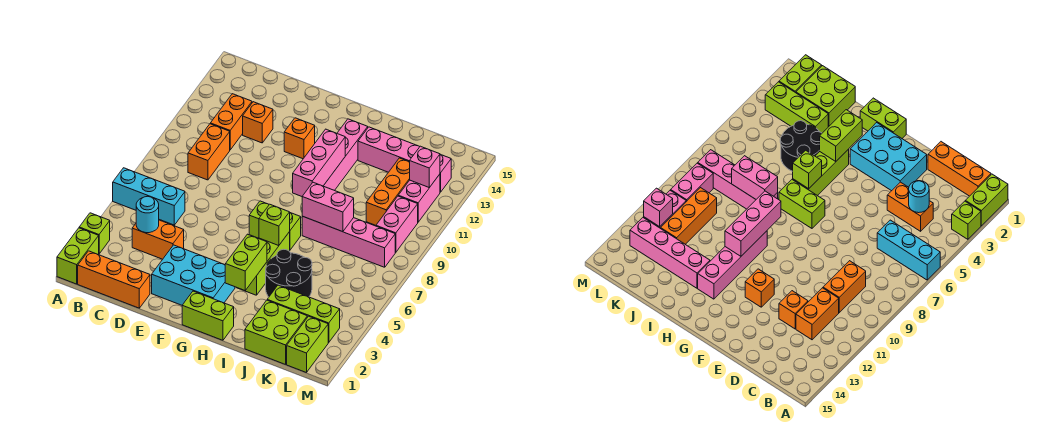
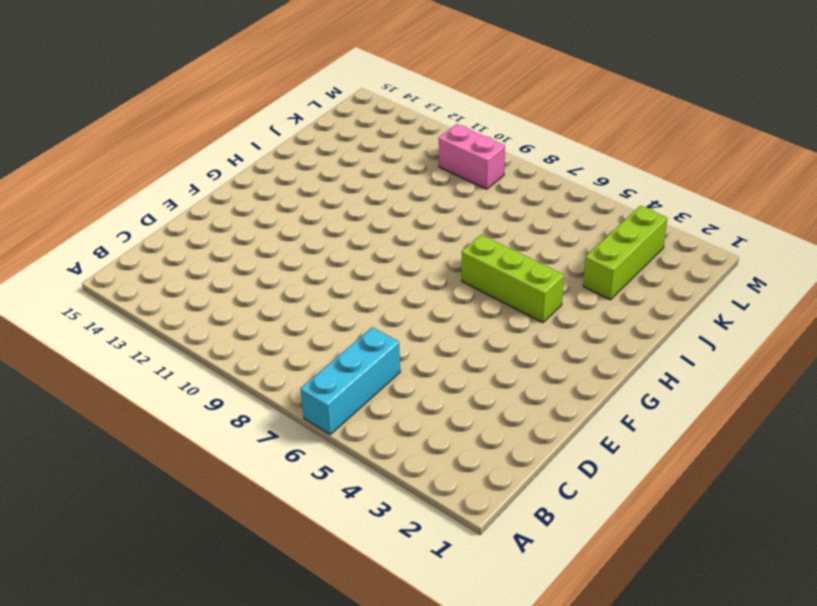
none -> lime brick A1:A2 level 1
none -> lime brick A3 level 1
none -> orange brick B1:D1 level 1

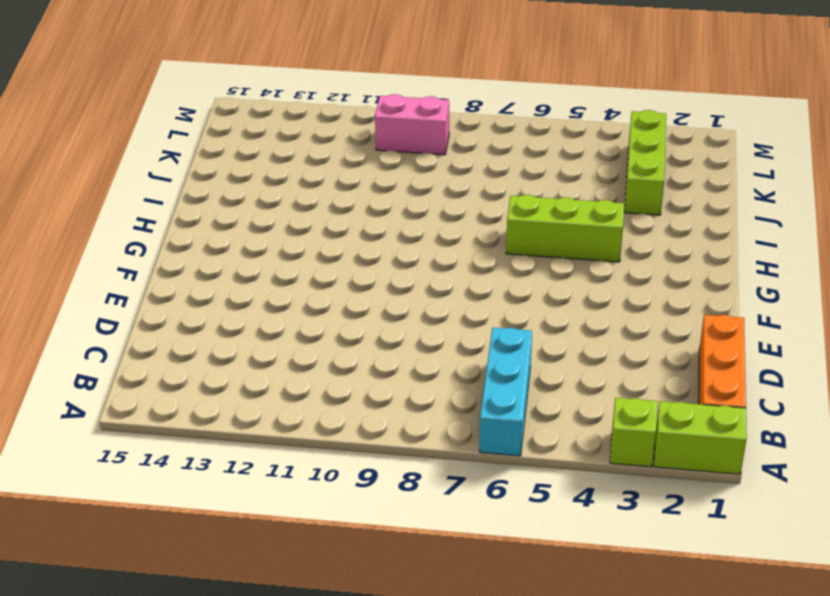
none -> orange brick C4:D4 level 1
none -> orange brick C9:C10 level 1
none -> orange brick C11:C12 level 1

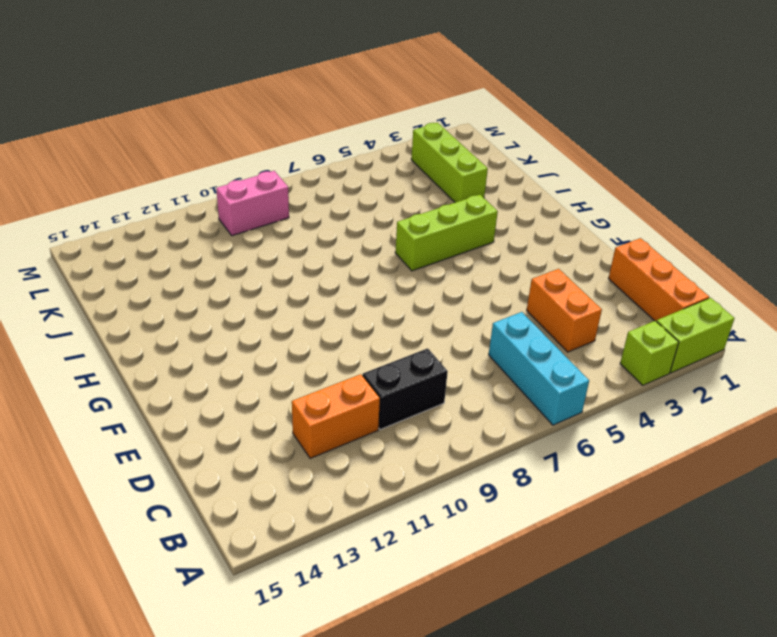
black brick C9:C10 level 1 -> orange brick C9:C10 level 1
none -> orange brick D12 level 1
none -> cyan brick E2:G3 level 1
none -> orange brick F12 level 1

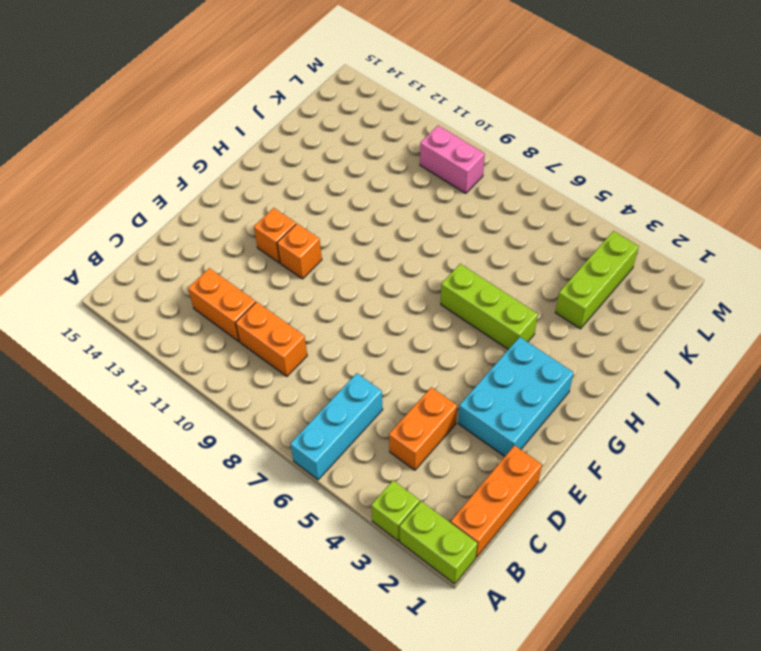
orange brick F11 level 1 -> orange brick D12 level 1
none -> lime brick G1:H1 level 1
none -> lime brick G7:H7 level 1
none -> pink brick H10:H13 level 1

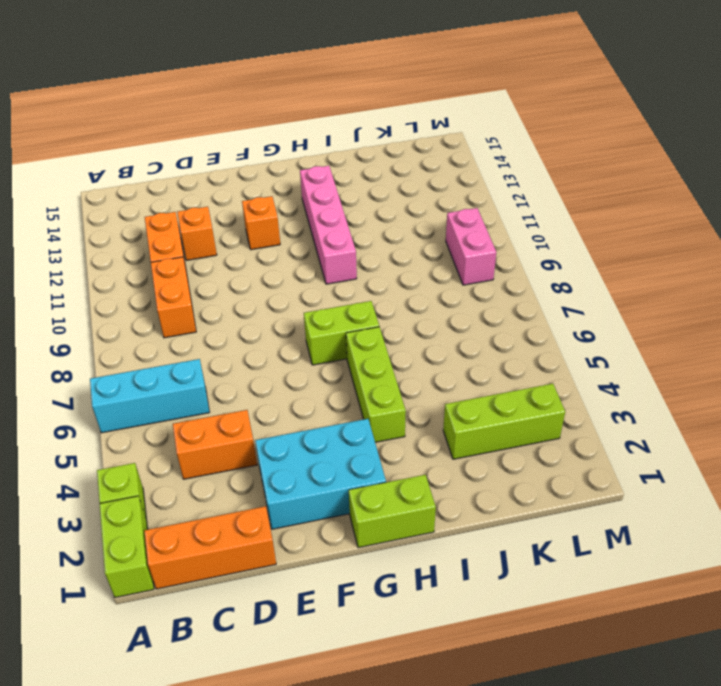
none -> black round brick I4:J5 level 1
none -> pink brick I8:L8 level 1
none -> pink brick I13:L13 level 1

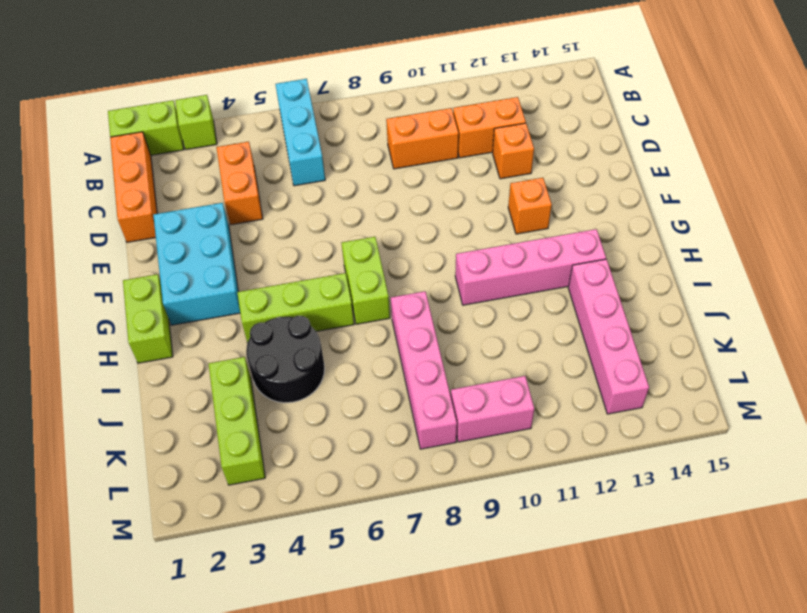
none -> lime brick J1:K2 level 1
none -> orange brick K10:K12 level 1
none -> lime brick L1:L2 level 1

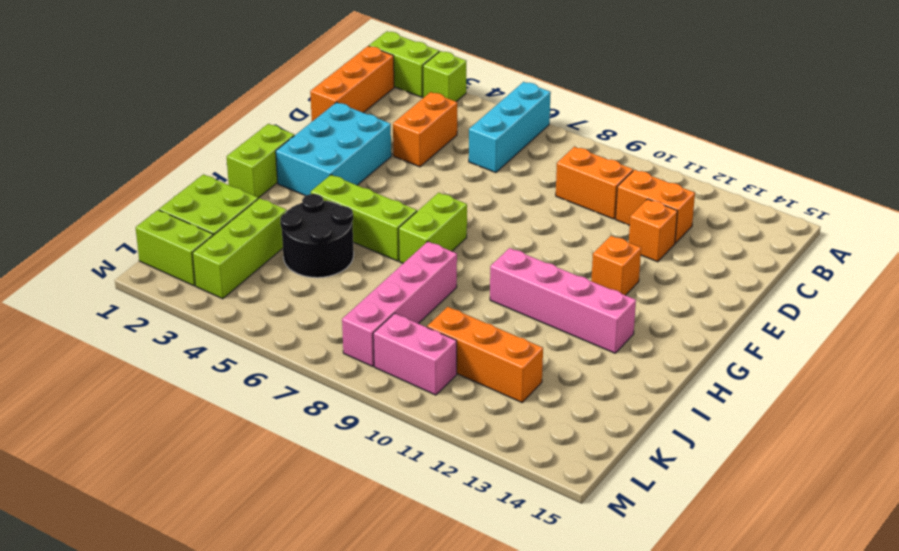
none -> pink brick I13:L13 level 1
none -> pink brick L11:L12 level 1
none -> cyan round brick C4 level 2

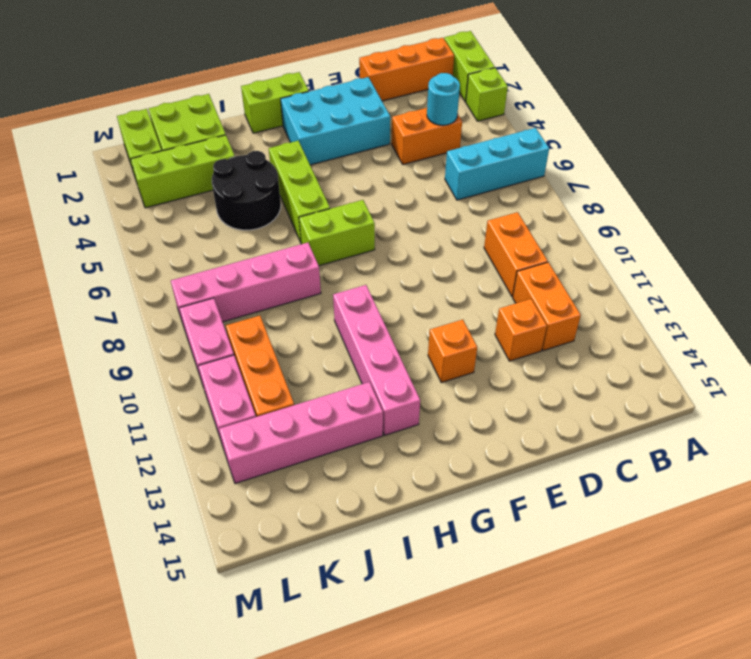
none -> lime brick H3:H4 level 2
none -> lime brick H6 level 2
none -> pink brick H9:H11 level 2

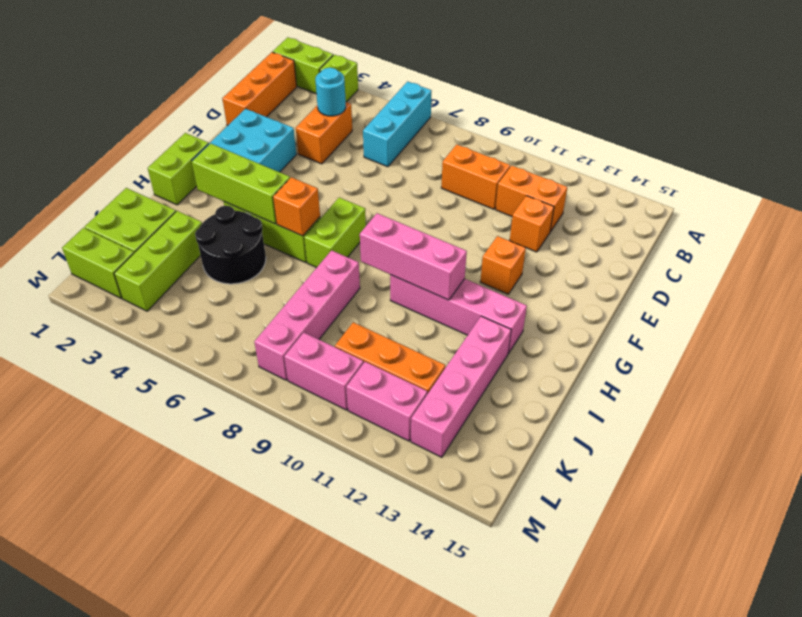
lime brick H3:H5 level 2 -> lime brick H3:H4 level 2
orange brick H6 level 2 -> lime brick H6 level 2
none -> pink brick I8:J8 level 2
none -> pink brick L12 level 2

